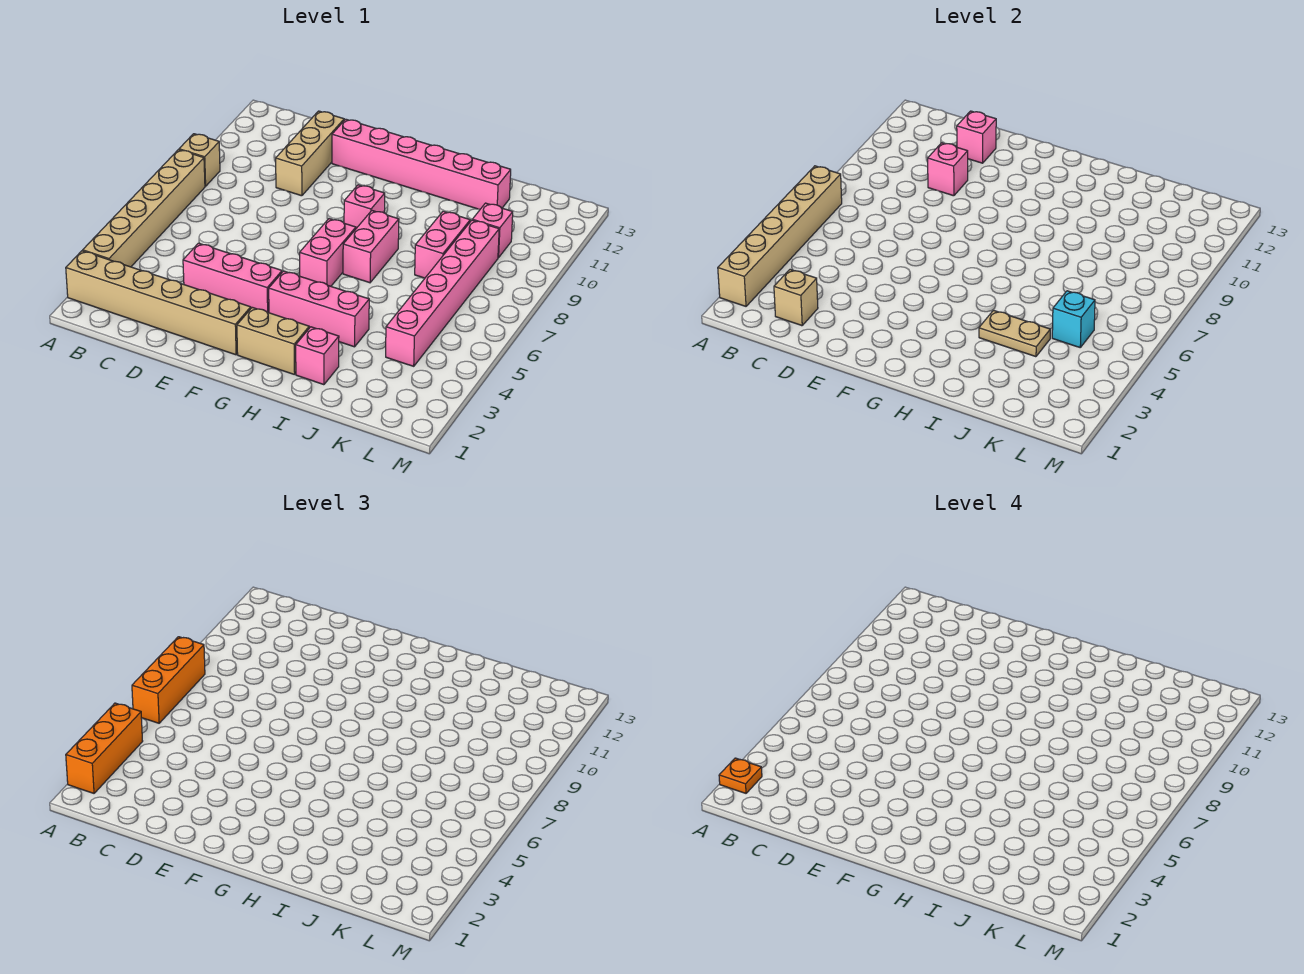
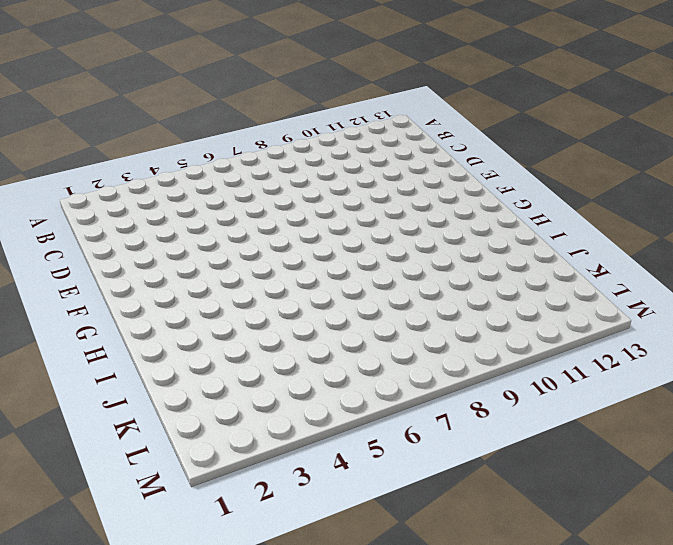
none -> tan brick A2:F2 level 1
none -> tan brick A3:A8 level 1
none -> tan brick A9 level 1

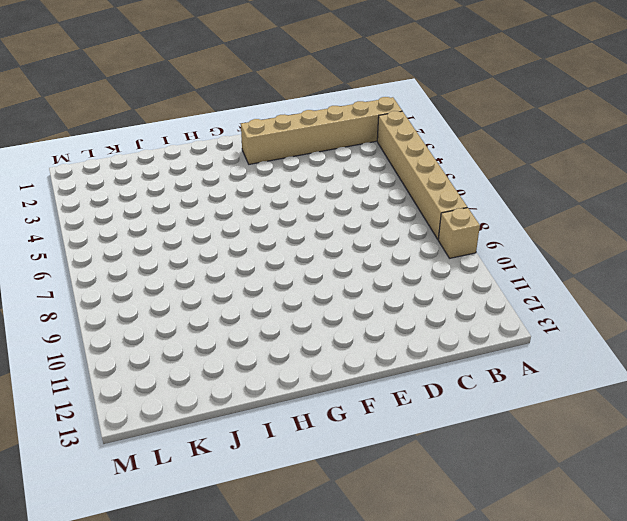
none -> pink brick D4:F4 level 1
none -> tan brick D10:D12 level 1
none -> pink brick E12:J12 level 1

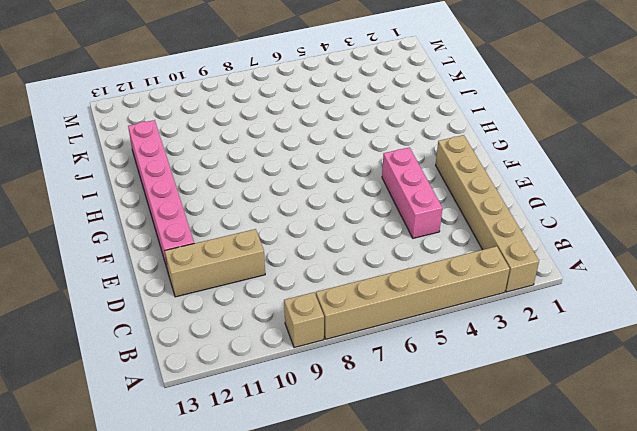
none -> tan brick G2:H2 level 1
none -> pink brick G4:I4 level 1
none -> pink brick G6:G7 level 1

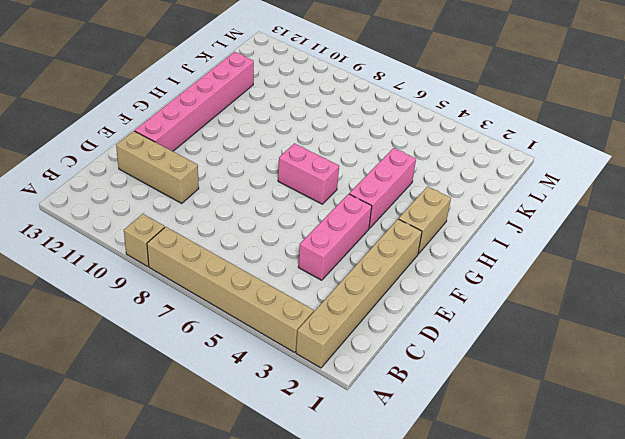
none -> pink brick G9 level 1
none -> pink brick H7:H8 level 1
none -> pink brick I2 level 1

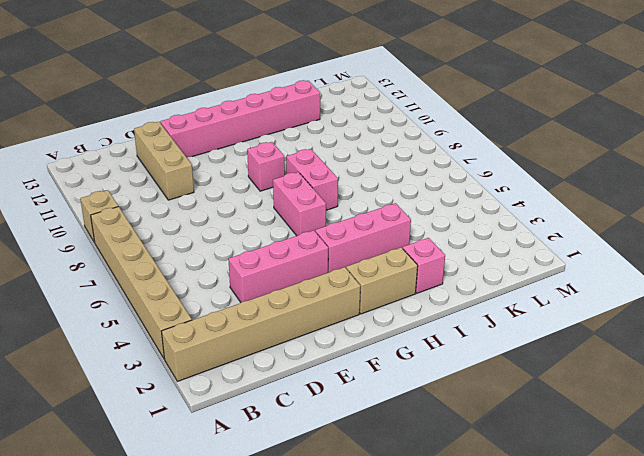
none -> pink brick J8:J9 level 1
none -> pink brick K4:K9 level 1
none -> pink brick K10 level 1

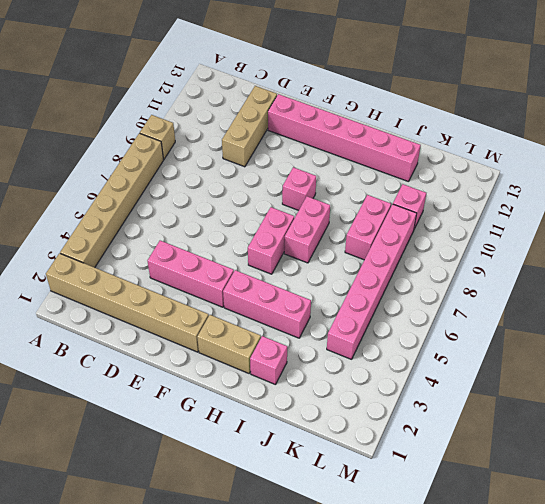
none -> tan brick A2:A7 level 2
none -> tan brick C2 level 2
none -> pink brick D10 level 2

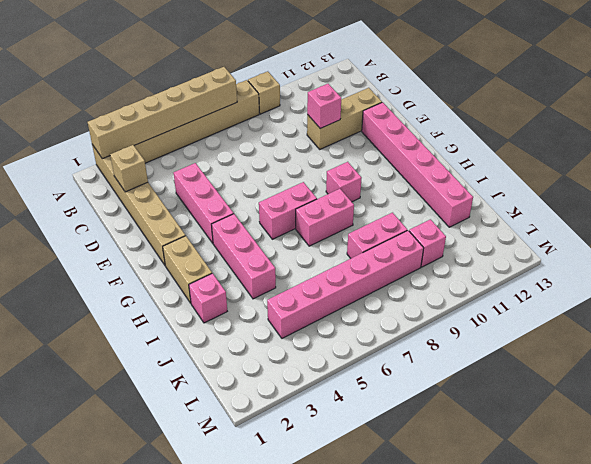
none -> pink brick D12 level 2
none -> tan plate I4:J4 level 2
none -> cyan brick K5 level 2

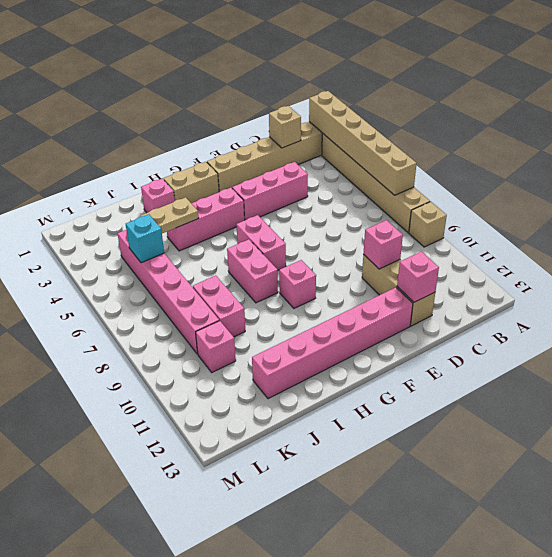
none -> orange brick A2:A4 level 3
none -> orange brick A6:A8 level 3
none -> orange plate A2 level 4

